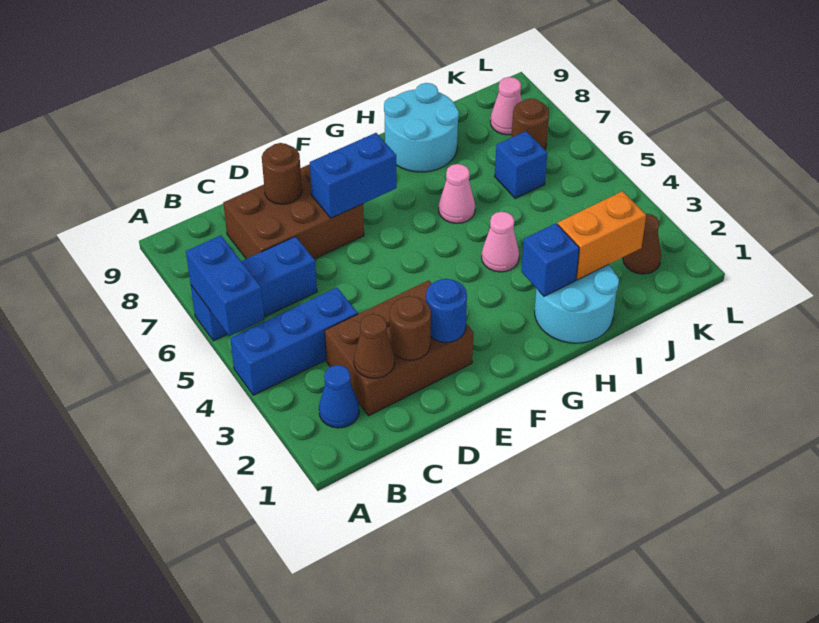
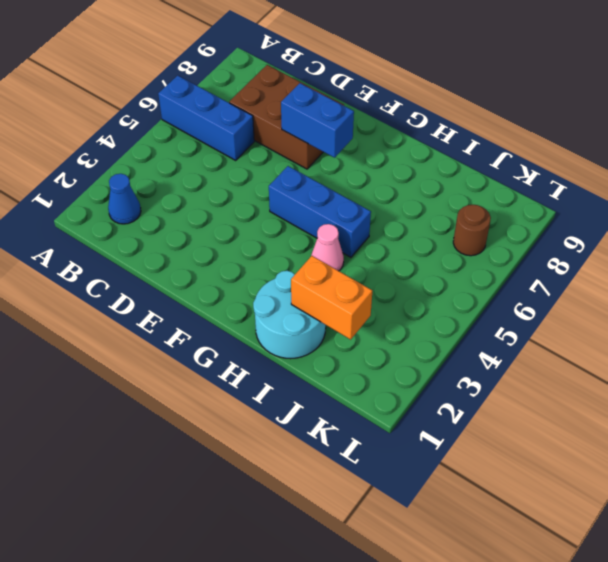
blue brick F5:H5 level 1 -> blue brick A4:C4 level 1
none -> brown brick C2:E3 level 1
none -> pink cone H6 level 1
none -> cyan round brick H8:I9 level 1

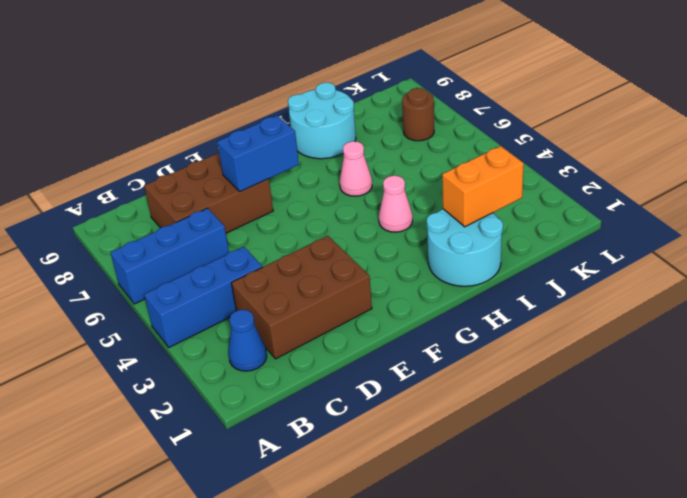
none -> blue brick J6 level 1
none -> brown cone K2 level 1
none -> pink cone K8 level 1

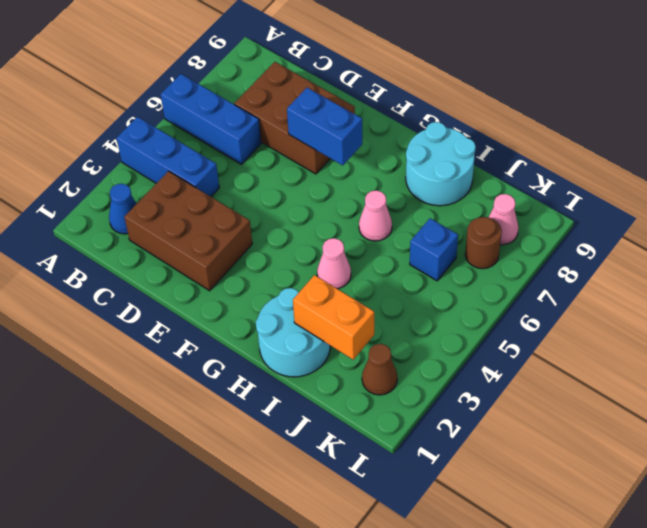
none -> blue brick A5:A6 level 2
none -> brown cone C2 level 2
none -> brown round brick D2 level 2

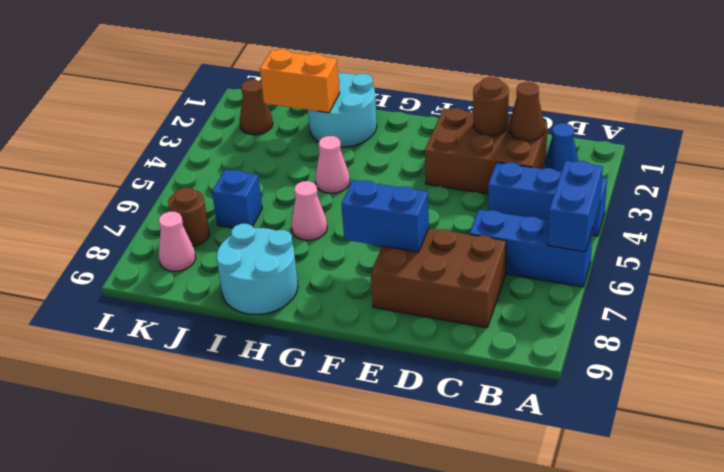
none -> brown round brick D8 level 2
none -> blue round brick E2 level 2
none -> blue brick H2 level 2

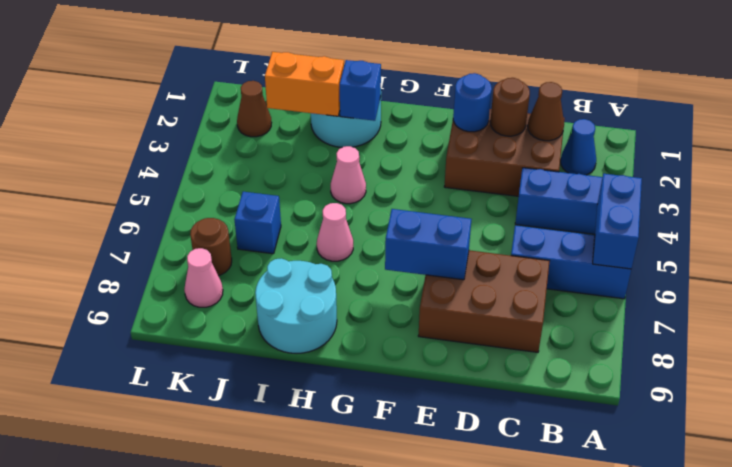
none -> brown round brick D8 level 2

